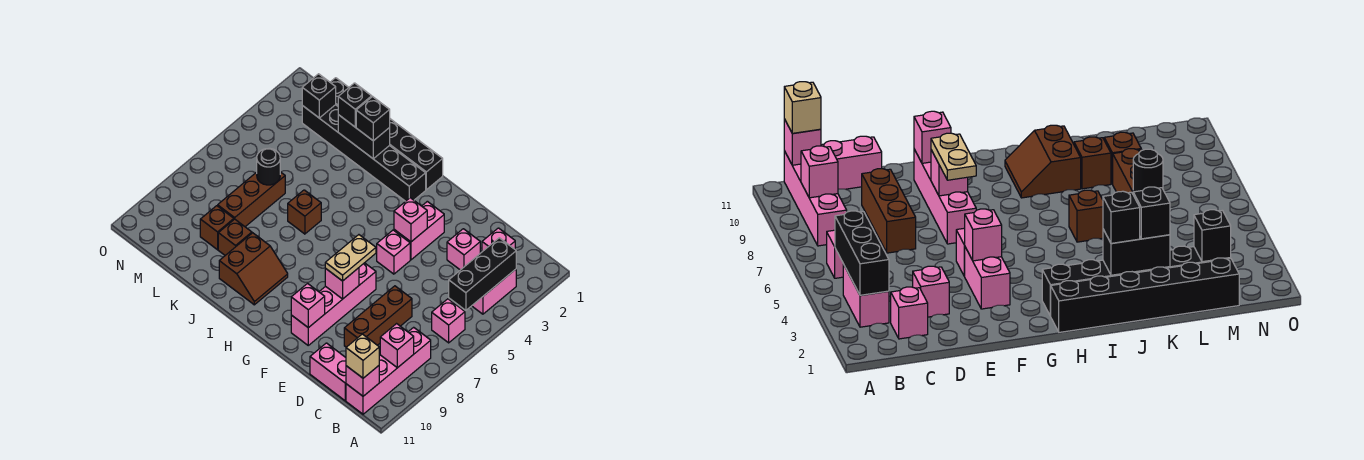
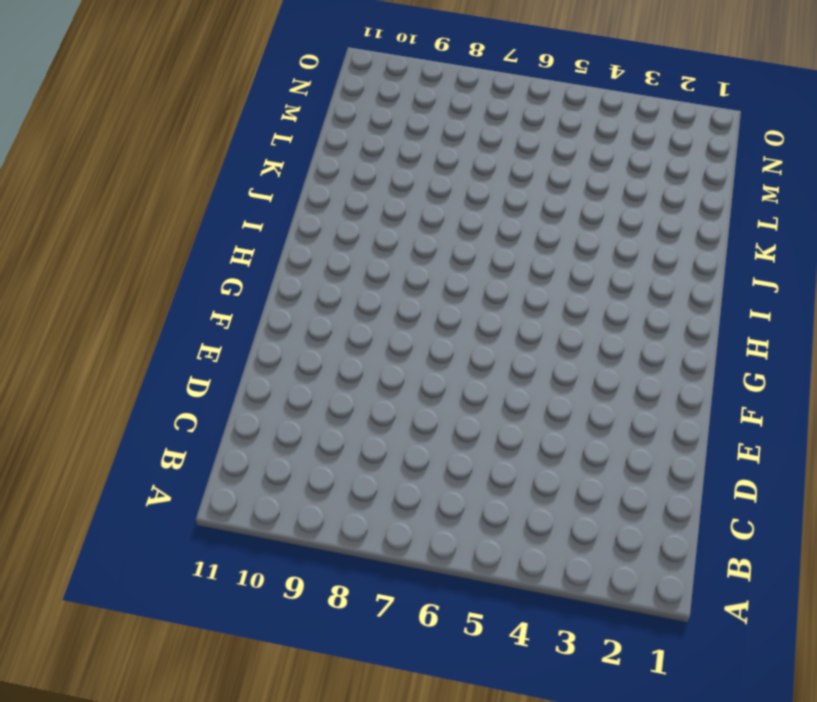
none -> pink brick B3:B4 level 1
none -> pink brick B6 level 1
none -> pink brick B8:B11 level 1
none -> pink brick C2 level 1

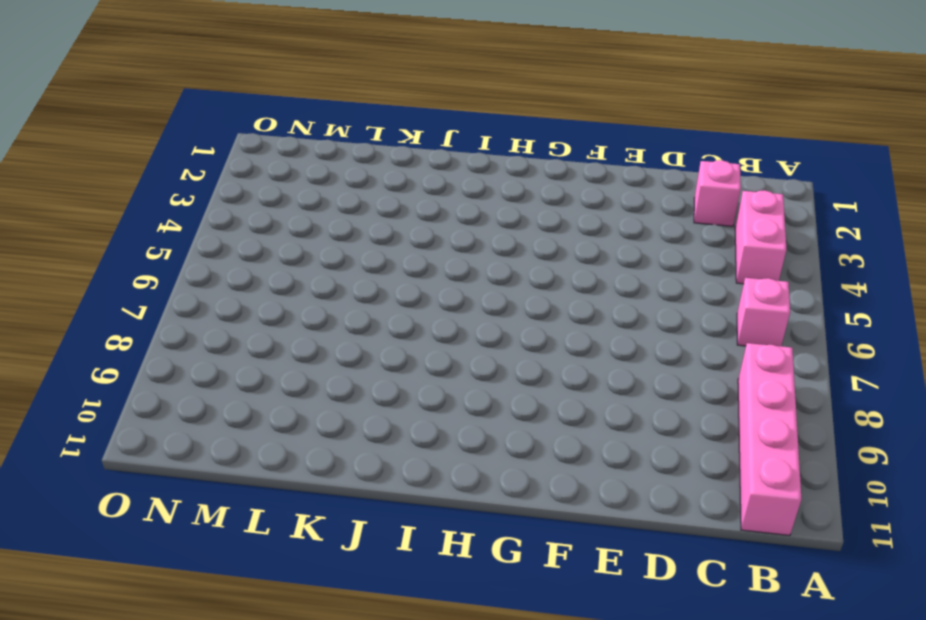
none -> pink brick C11:D11 level 1
none -> pink brick D3 level 1
none -> brown brick D7:D9 level 1
none -> pink brick F3:F4 level 1

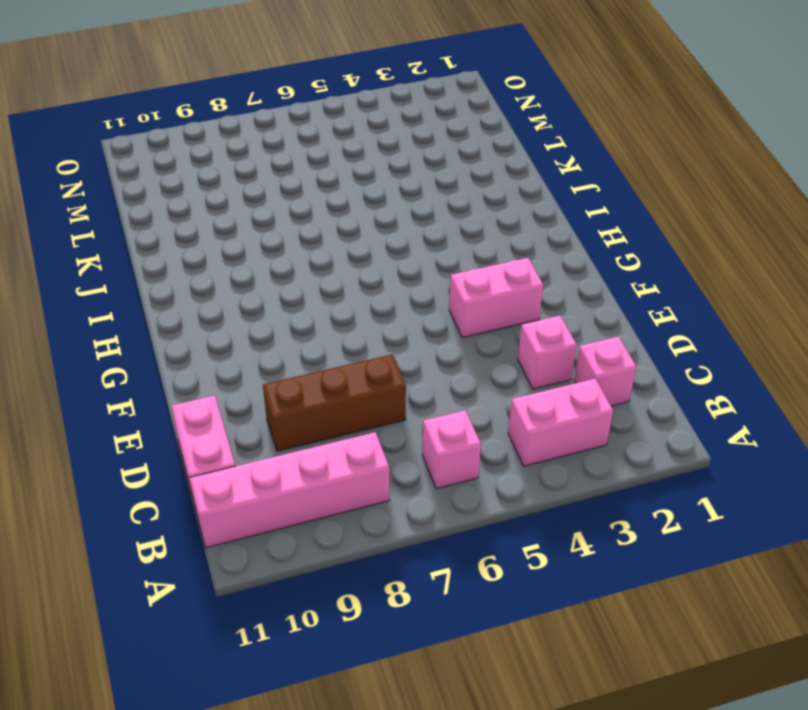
none -> pink brick F5 level 1
none -> pink brick F7:F10 level 1
none -> black brick H1:M1 level 1
none -> black brick H2:M2 level 1

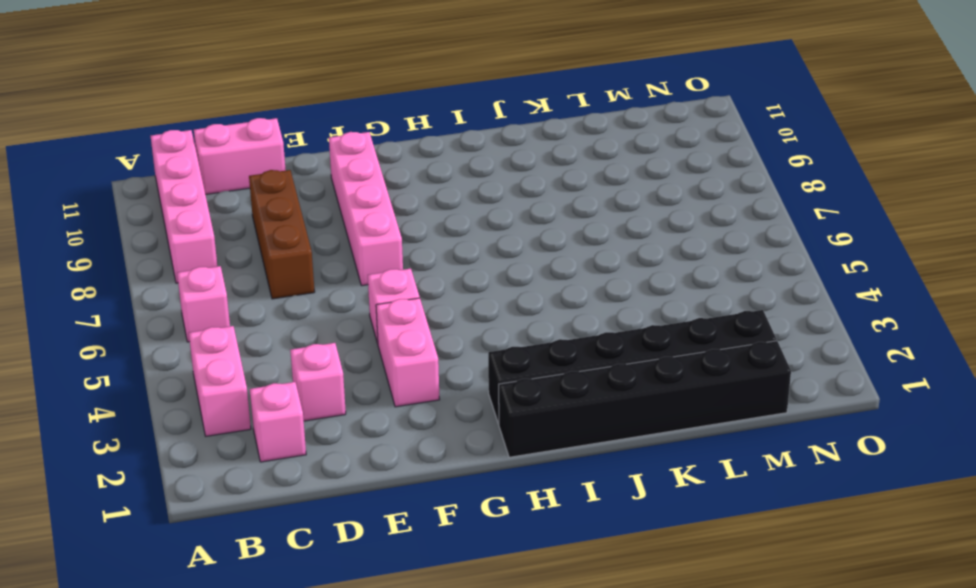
none -> brown slope I9:J10 level 1 top J
none -> brown brick J6 level 1
none -> brown brick K9 level 1
none -> brown brick L6:L8 level 1

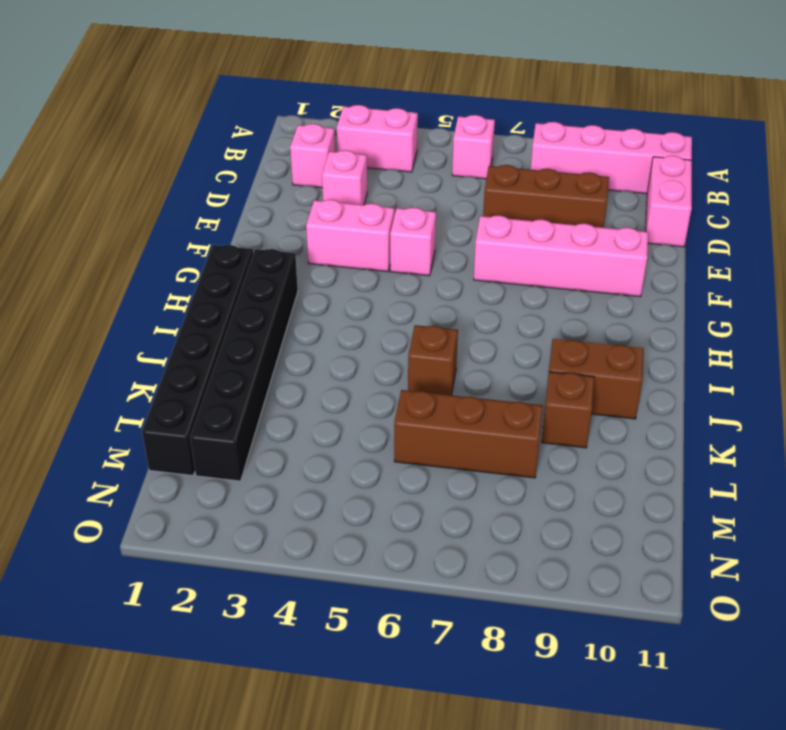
none -> brown brick L9 level 1
none -> black brick B3:B5 level 2
none -> pink brick B9 level 2
none -> pink brick B11 level 2

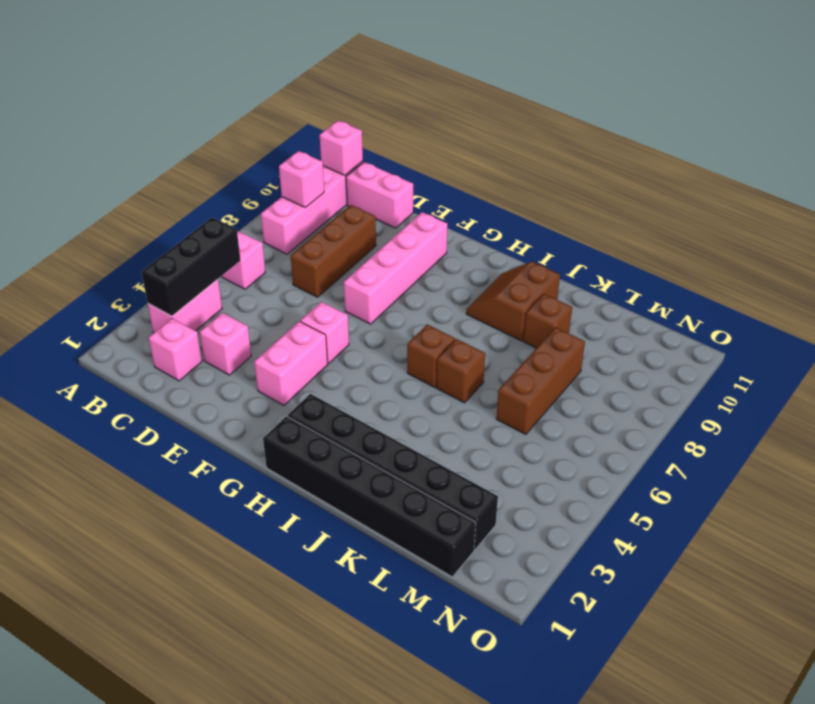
brown brick I6 level 1 -> brown brick L9 level 1
none -> pink brick F4 level 2
none -> pink brick F8 level 2
none -> pink brick F10 level 2
none -> black brick J2:K2 level 2

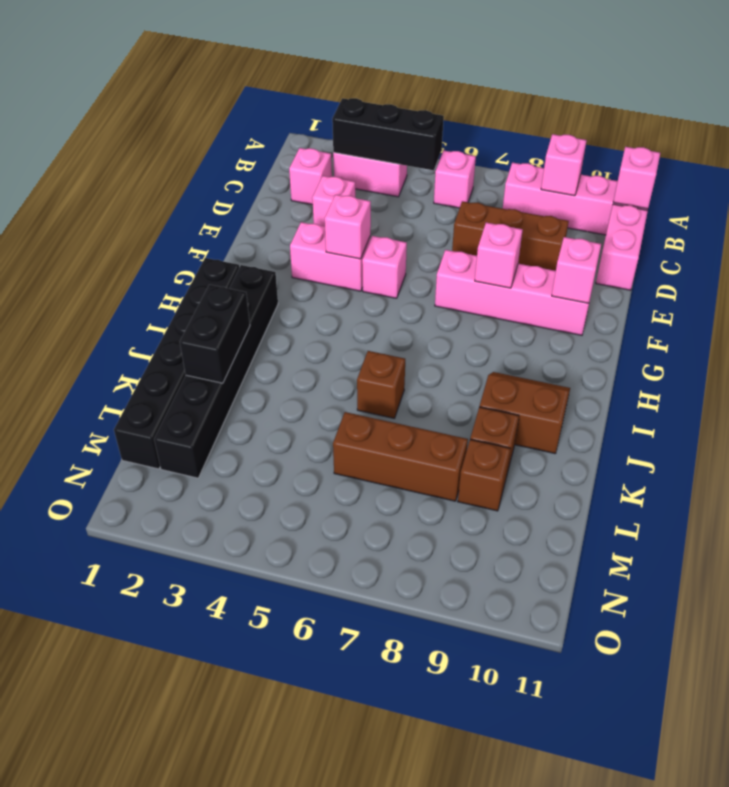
none -> black round brick L6 level 2
none -> black brick M2 level 2
none -> tan brick B11 level 3
none -> tan plate F7:F8 level 3

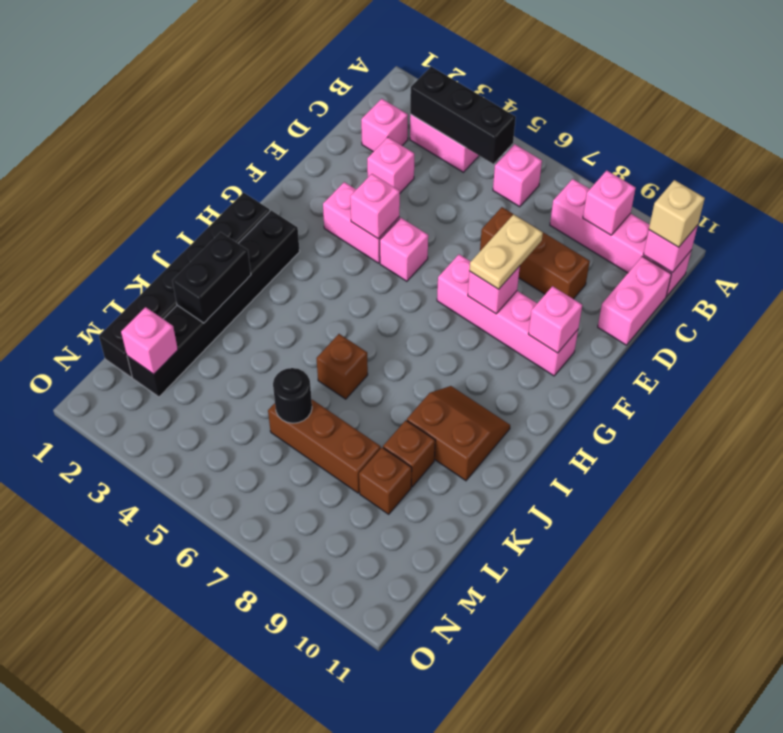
tan plate E8:F8 level 3 -> tan plate F7:F8 level 3
pink brick M2 level 2 -> black brick M2 level 2
none -> black brick J2 level 3
none -> black brick K2 level 3

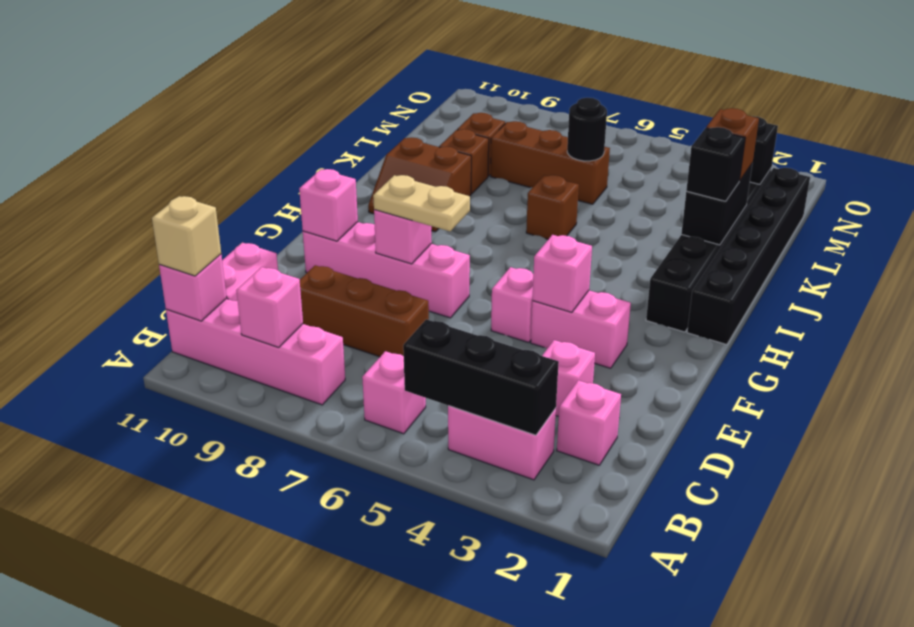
brown brick K2 level 3 -> black brick K2 level 3

